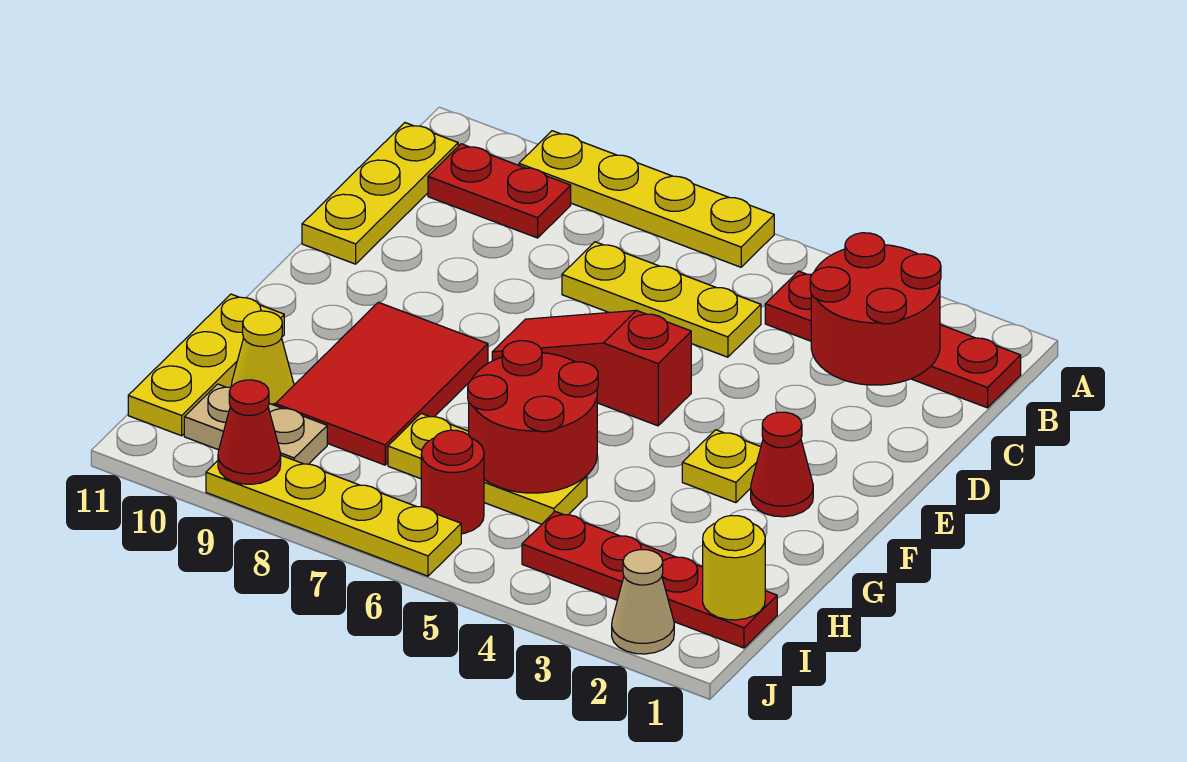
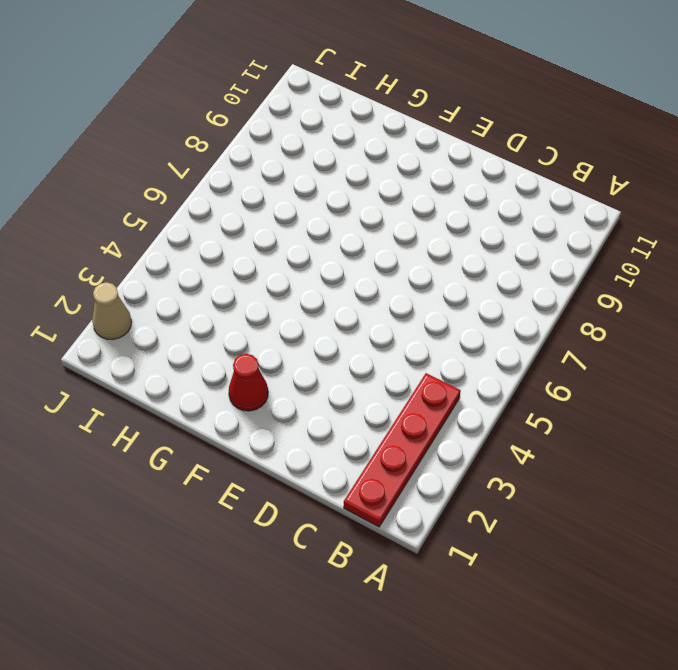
none -> yellow plate A6:A9 level 1
none -> red plate B9:B10 level 1
none -> yellow plate B11:D11 level 1

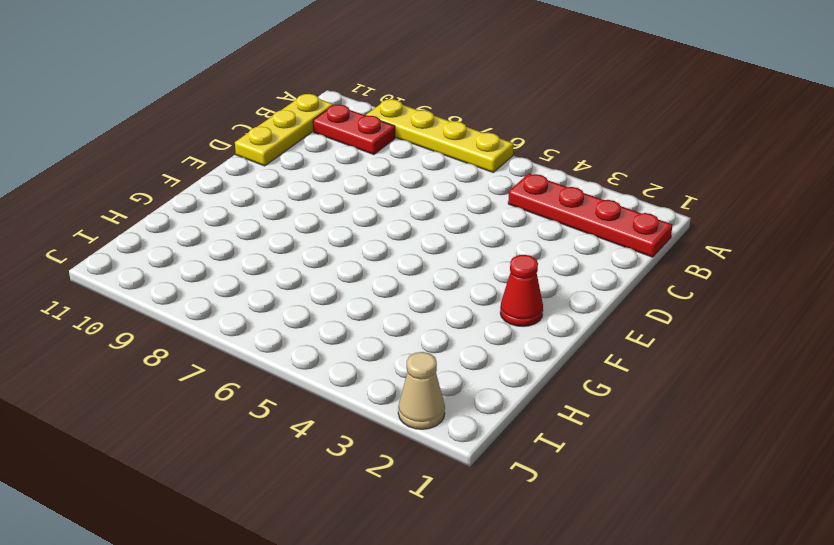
none -> yellow plate C5:C7 level 1
none -> red slope E5:E7 level 1 top 5
none -> yellow plate F3 level 1

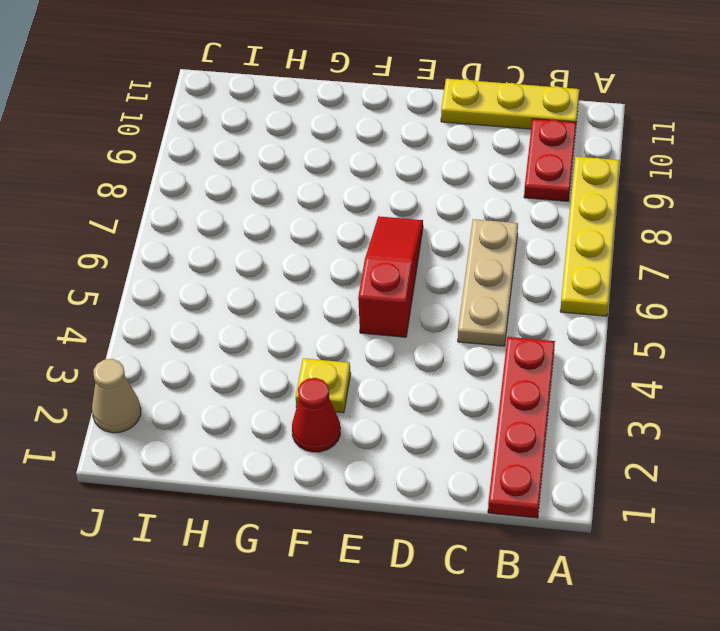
tan plate C5:C7 level 1 -> yellow plate C5:C7 level 1
none -> red tile F8:H9 level 1
none -> yellow plate G11:I11 level 1
none -> yellow plate H5:H7 level 1

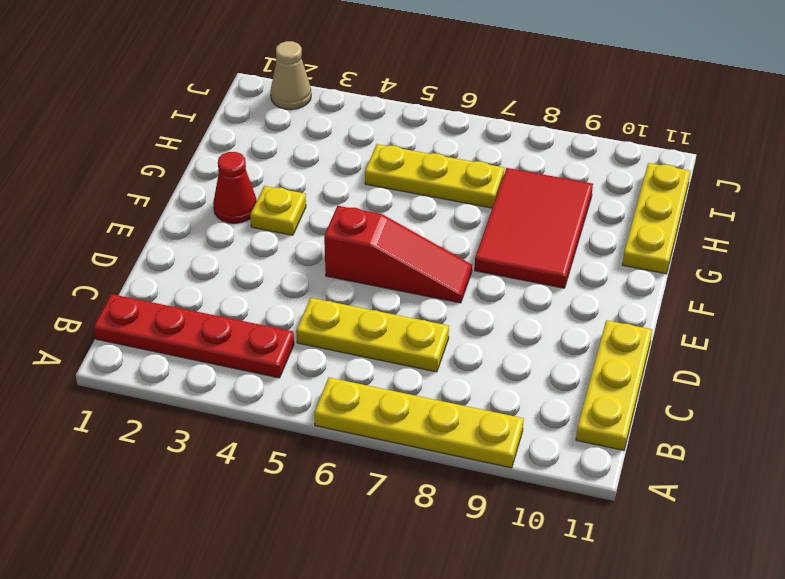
none -> red plate B9:B10 level 1
none -> yellow cone H10 level 1
none -> red plate I1:I4 level 1

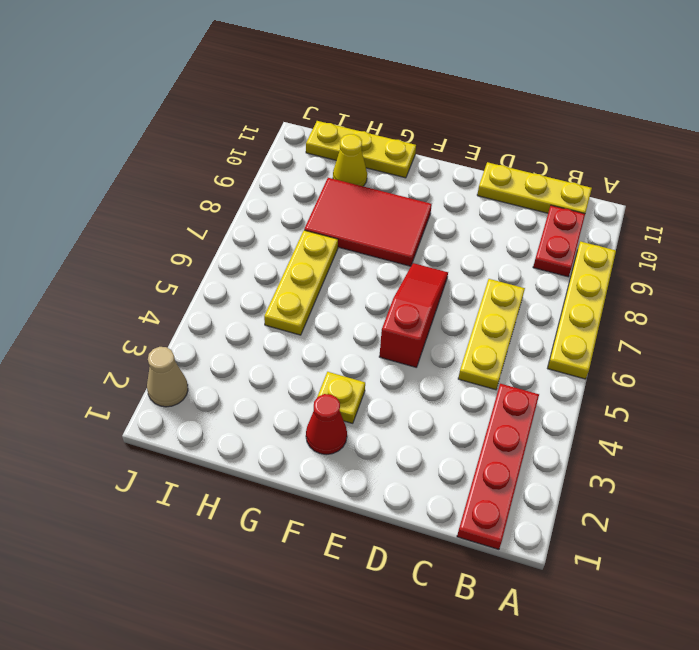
none -> red plate I1:I4 level 1
none -> red round brick I6 level 1
none -> tan plate I9:I10 level 1

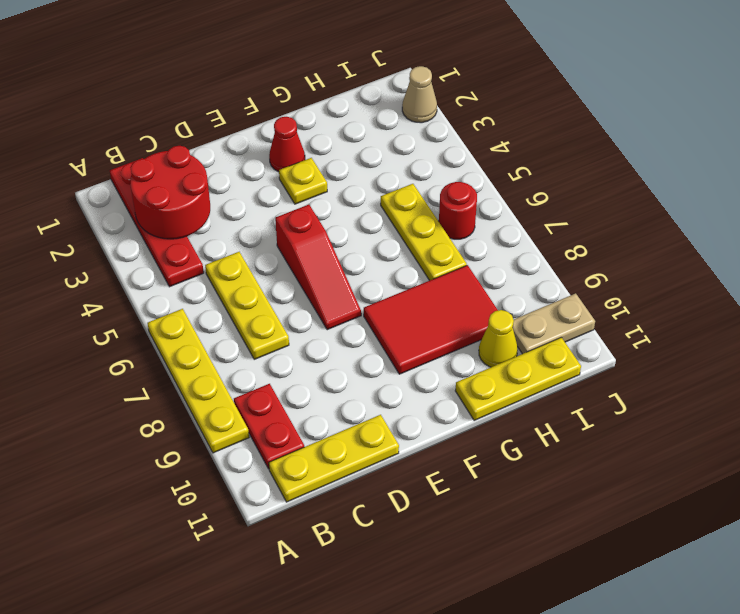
tan plate I10:J10 level 1 -> tan plate I9:I10 level 1
none -> red plate I1:I4 level 1
none -> yellow plate J6:J9 level 1
none -> red round brick G5:H6 level 2

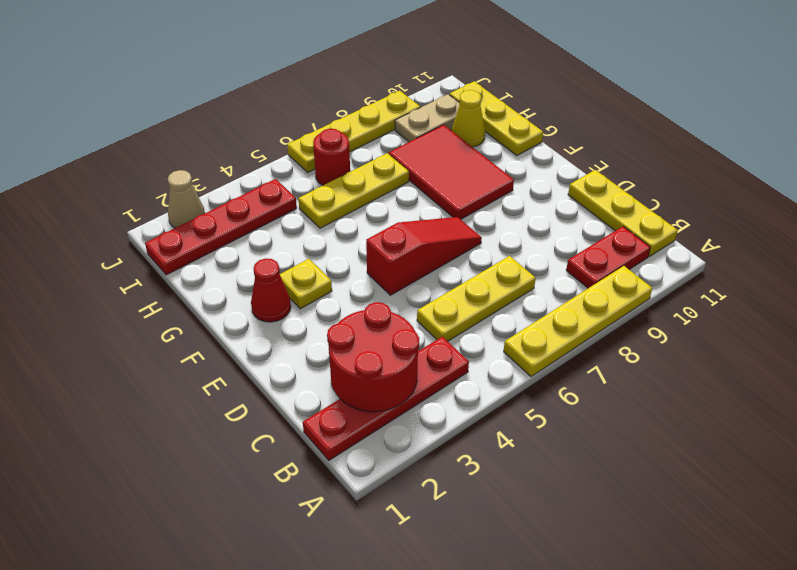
none -> red round brick G5:H6 level 2
none -> yellow round brick I1 level 2
none -> red cone J9 level 2

